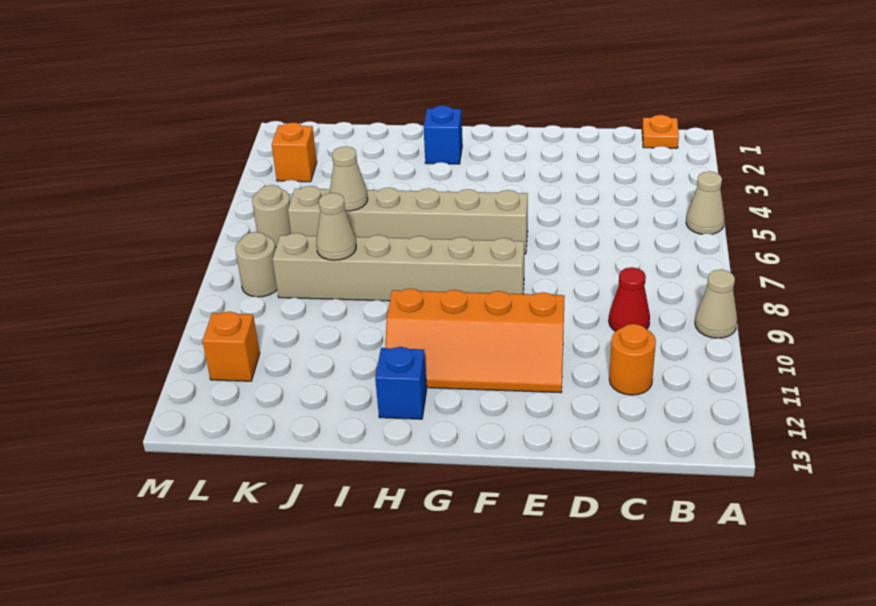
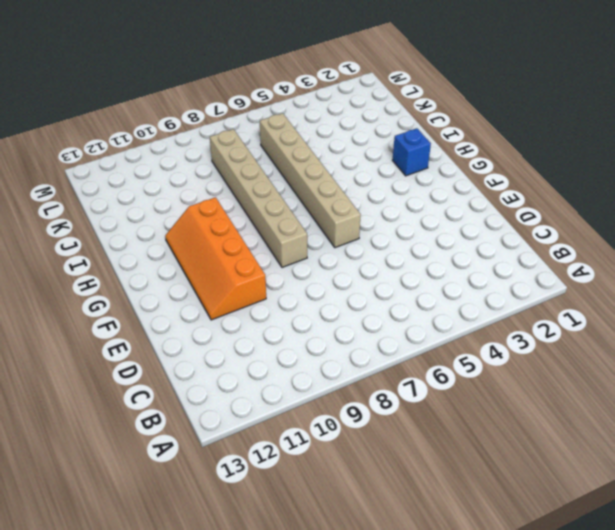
none -> tan cone A5 level 1
none -> tan cone A9 level 1
none -> orange plate B1 level 1

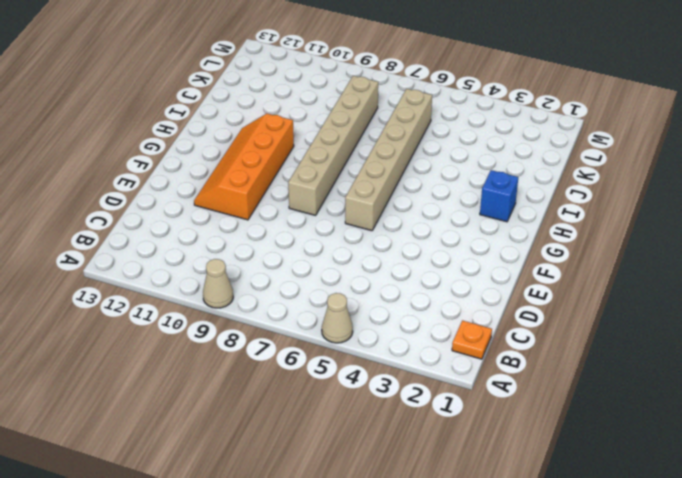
none -> red cone C9 level 1
none -> orange round brick C11 level 1
none -> blue brick H12 level 1

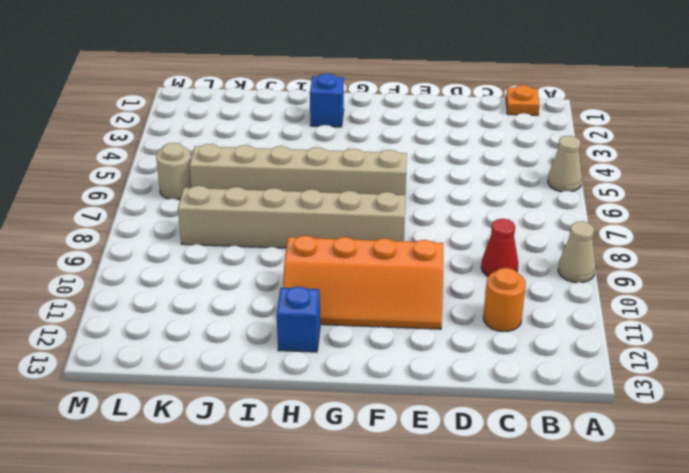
none -> orange brick L3 level 1
none -> tan round brick L8 level 1
none -> orange brick L11 level 1

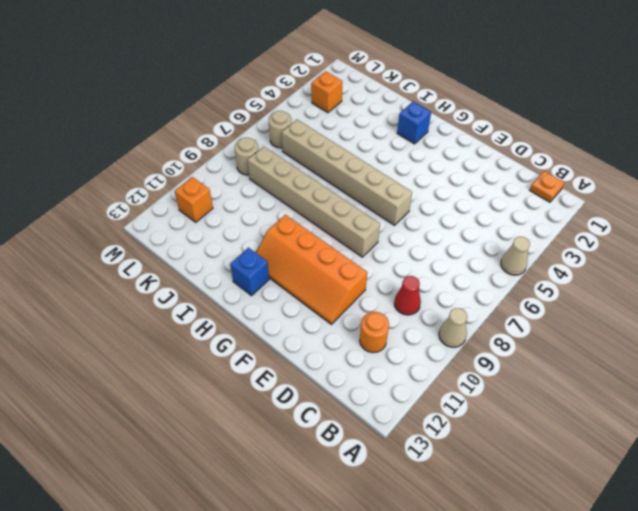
none -> tan cone J6 level 2
none -> tan cone J8 level 2

